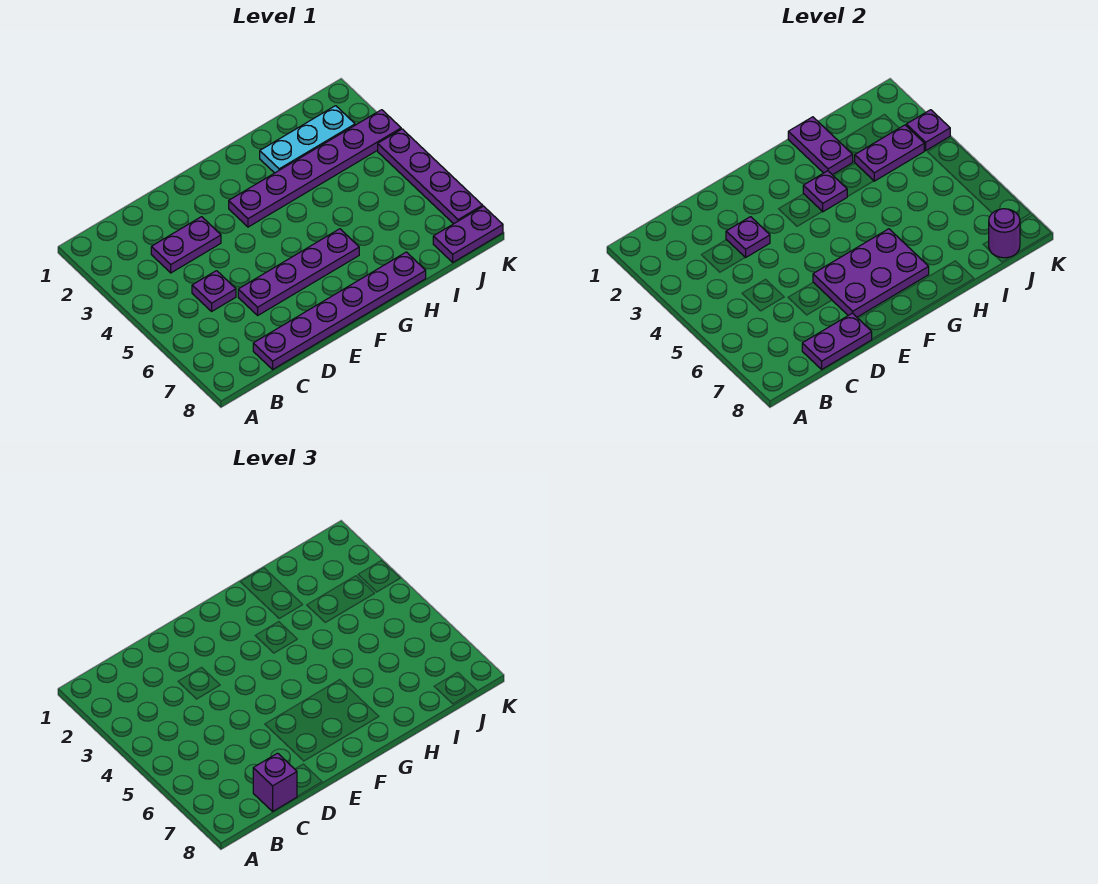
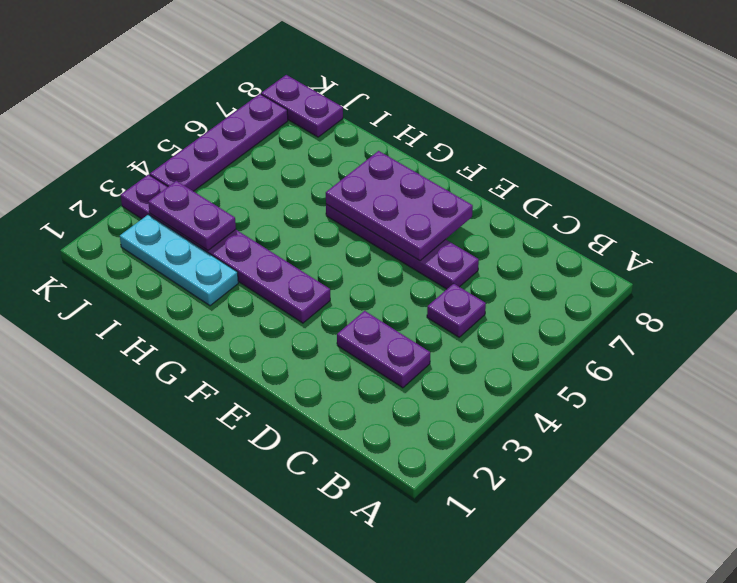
none -> purple plate C8:H8 level 1
none -> purple plate C8:D8 level 2
none -> purple plate D3 level 2

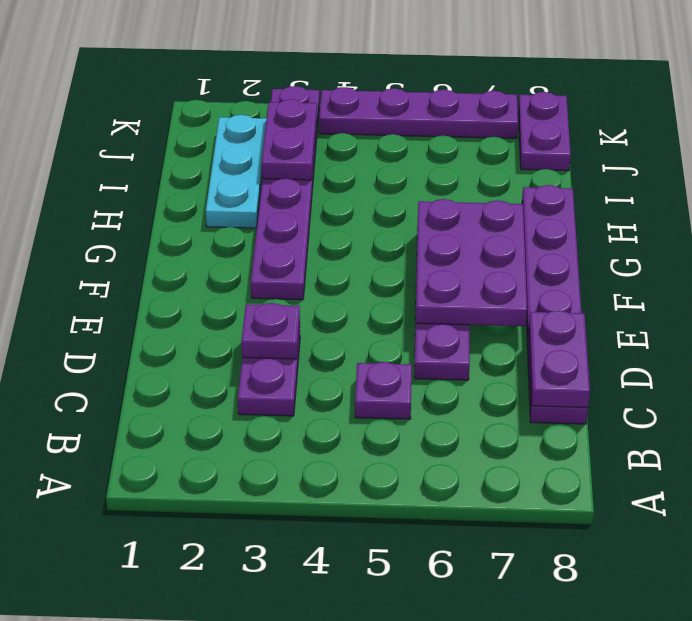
none -> purple plate G3 level 2
none -> purple plate H1:H2 level 2
none -> purple round brick J8 level 2

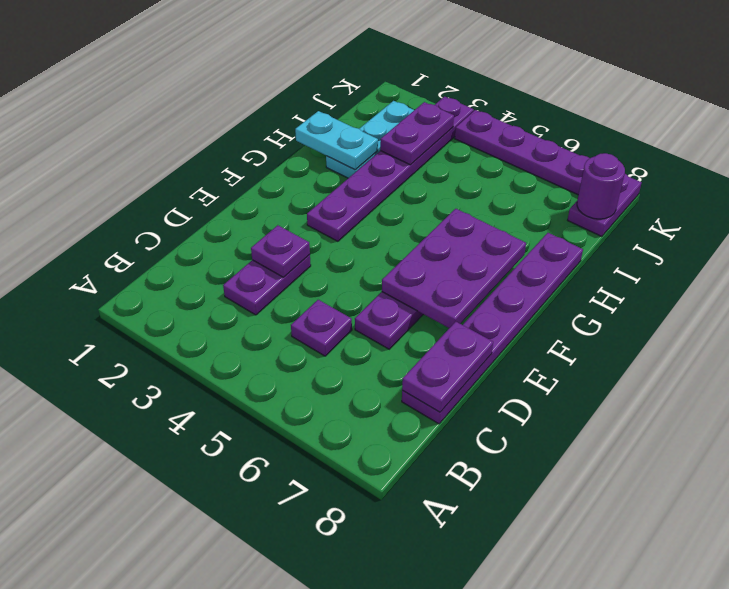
cyan plate H1:H2 level 2 -> purple plate H1:H2 level 2
none -> purple plate G3 level 2
none -> purple plate K3 level 2
none -> purple brick C8 level 3

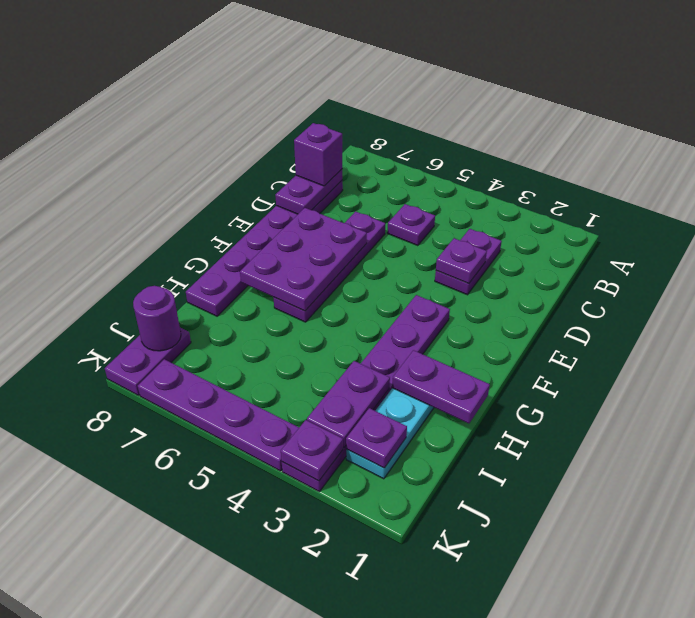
purple plate J2 level 2 -> purple plate G3 level 2

